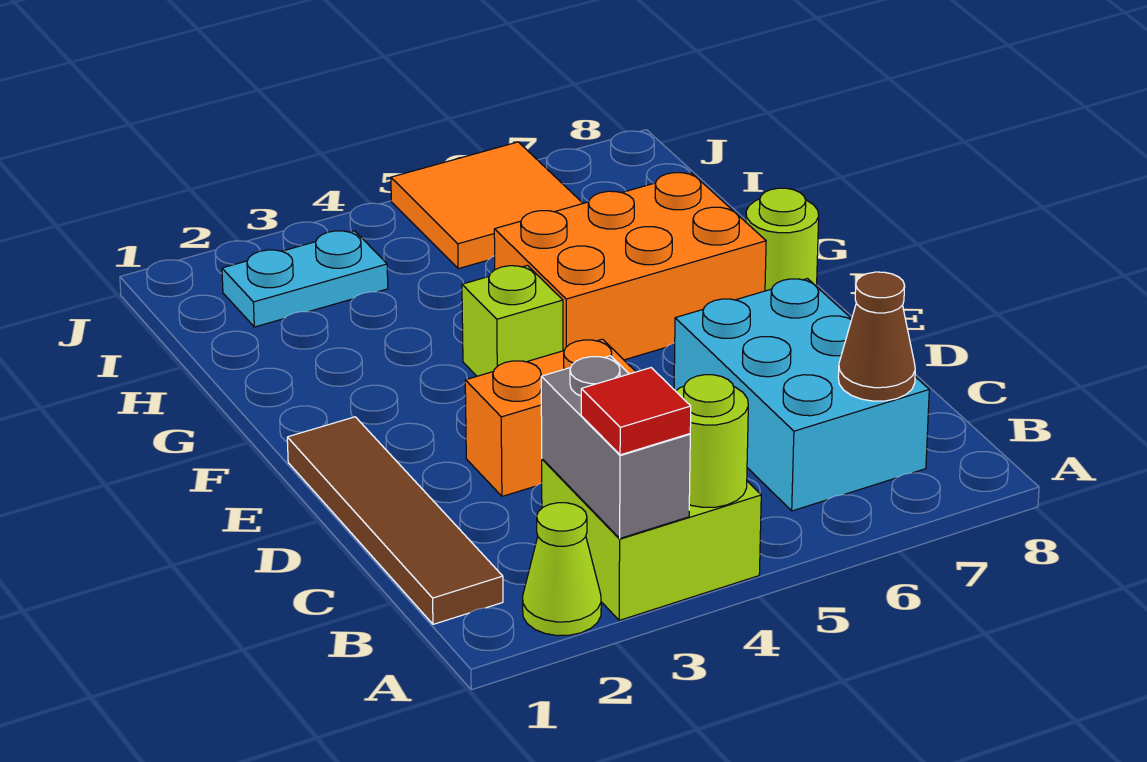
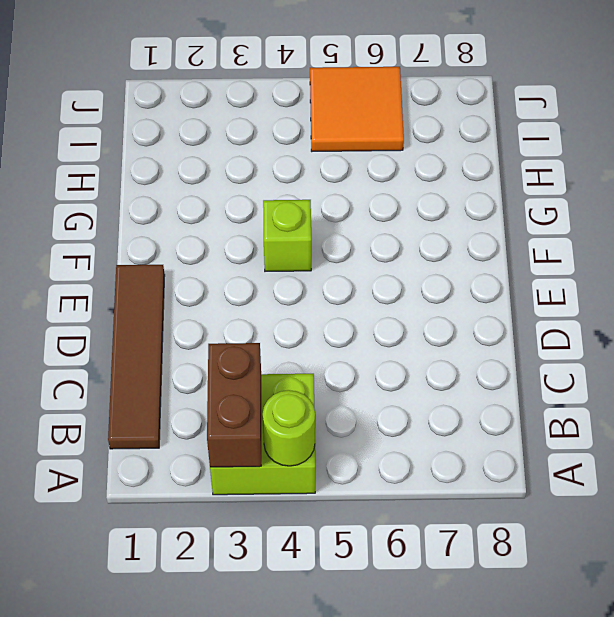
brown brick A3:B3 level 2 -> grey brick A3:B3 level 2
none -> lime cone A2 level 1
none -> cyan brick B6:D7 level 1
none -> orange brick D3:D4 level 1

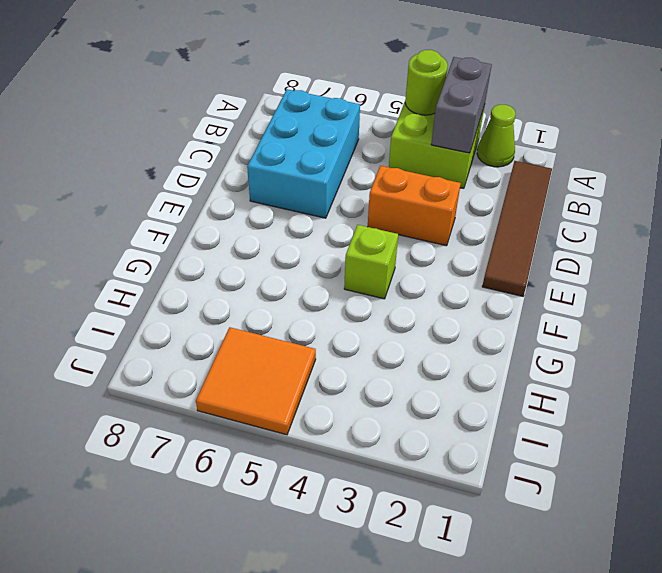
none -> orange brick F5:G7 level 1
none -> lime round brick F8 level 1
none -> cyan plate I2:I3 level 1

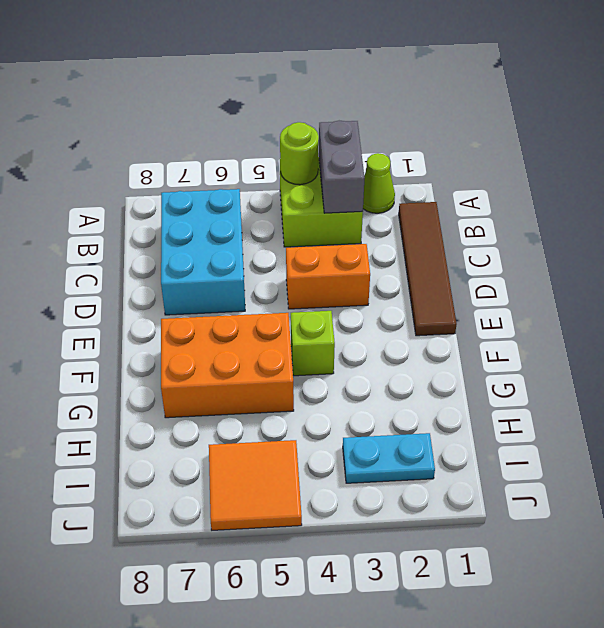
none -> lime round brick F8 level 1
none -> brown cone B7 level 2
none -> red tile A3 level 3

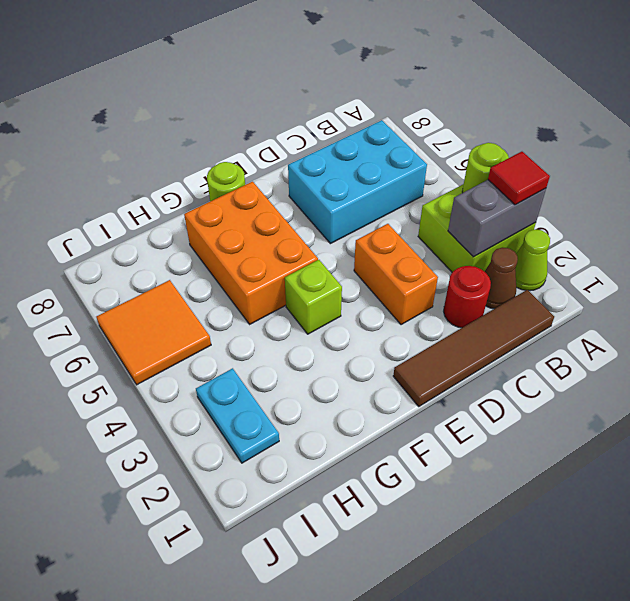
brown cone B2 level 1 -> brown cone B7 level 2
red round brick C2 level 1 -> none

